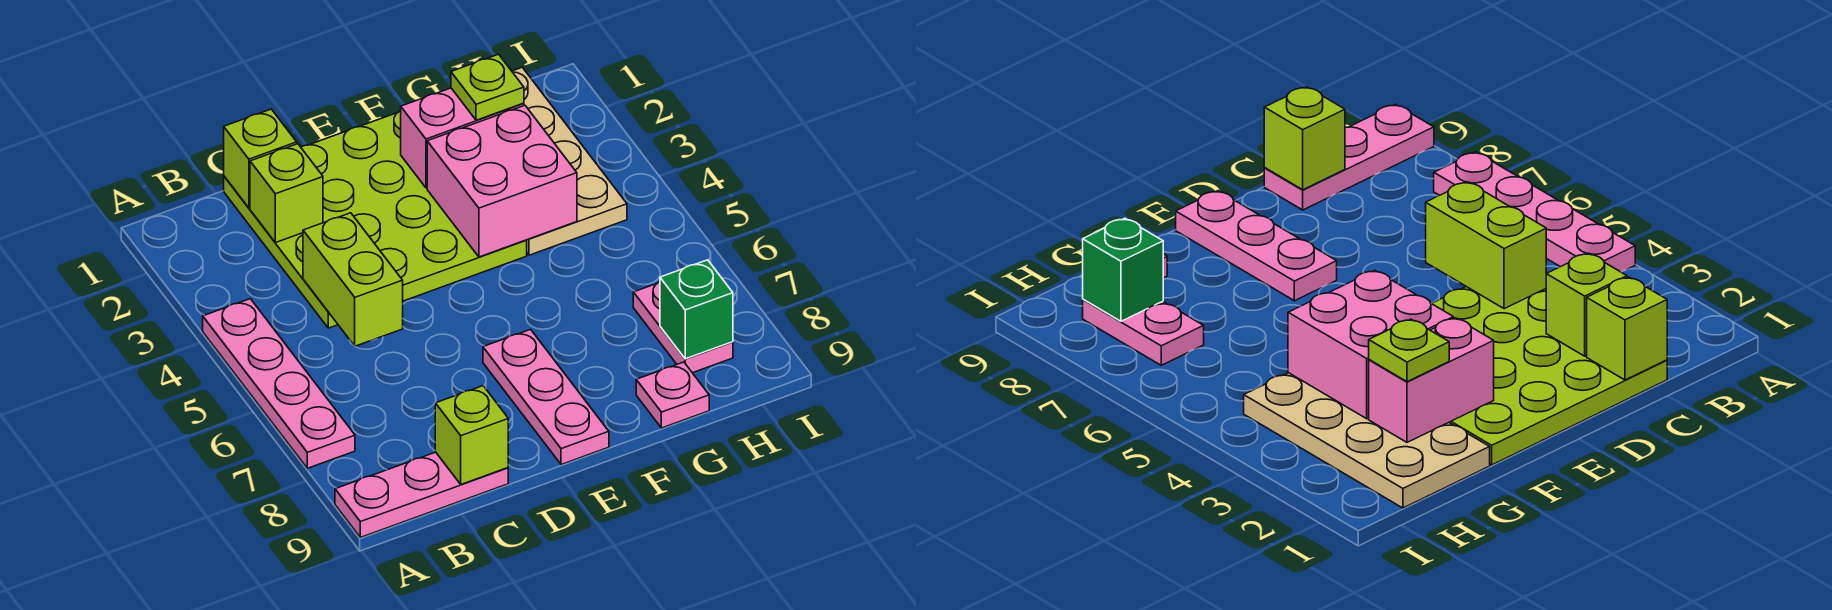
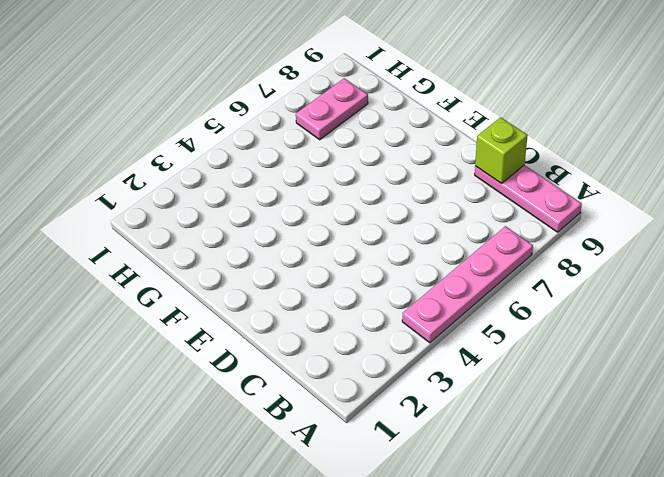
none -> lime plate C1:F4 level 1
none -> pink plate E7:E9 level 1
none -> tan plate G1:H4 level 1

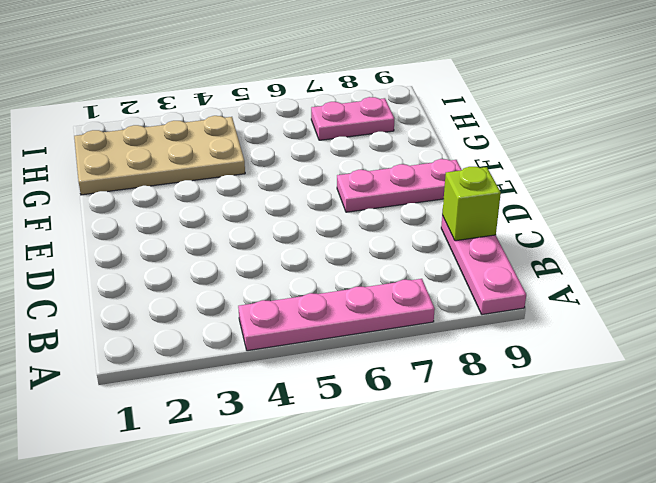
none -> lime plate C1:F4 level 1
none -> pink plate G9 level 1
none -> lime brick C1 level 2

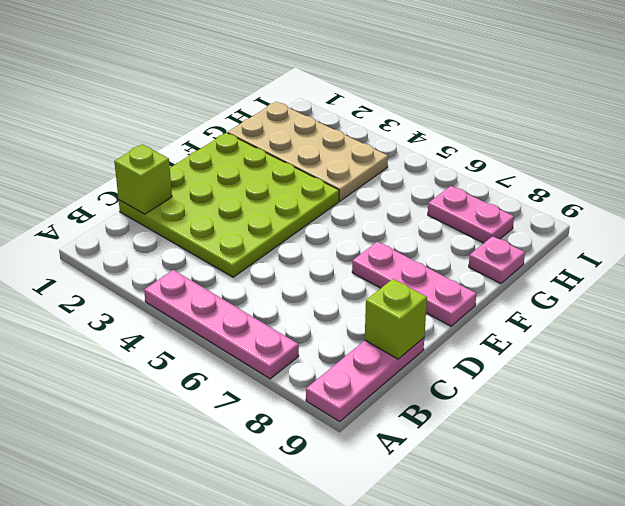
none -> lime brick C2 level 2
none -> lime brick C4:C5 level 2
none -> pink brick F2:G2 level 2

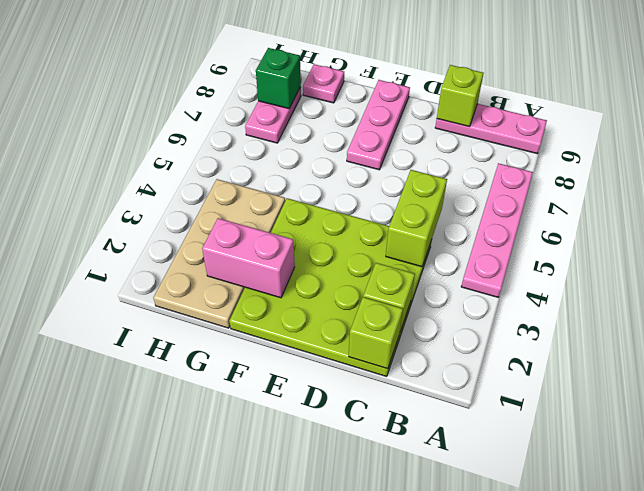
none -> pink brick F3:G4 level 2
none -> lime plate G2 level 3

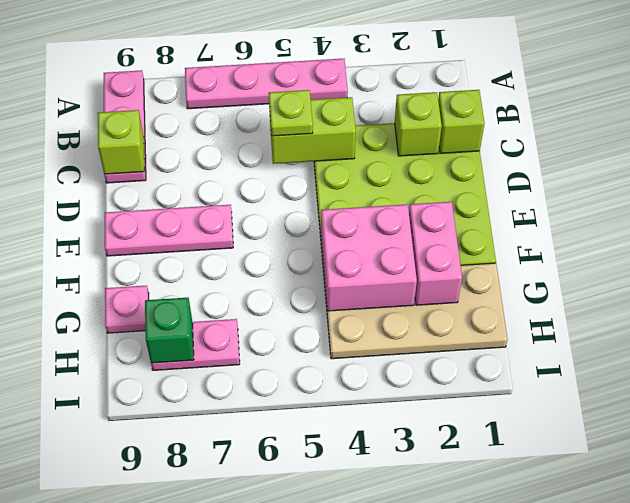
lime plate C5 level 3 -> lime plate G2 level 3

